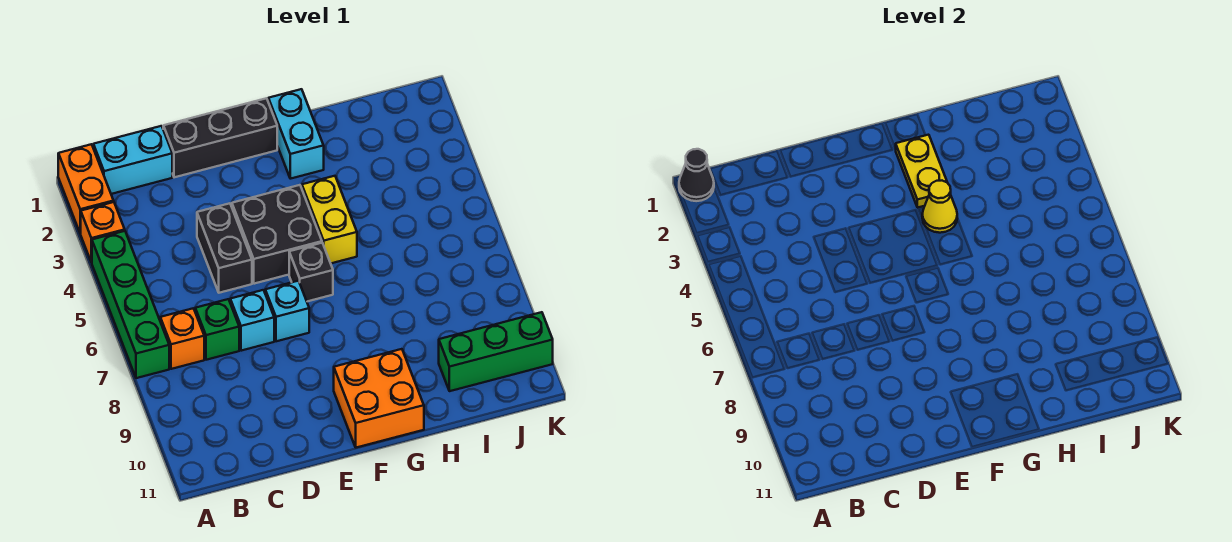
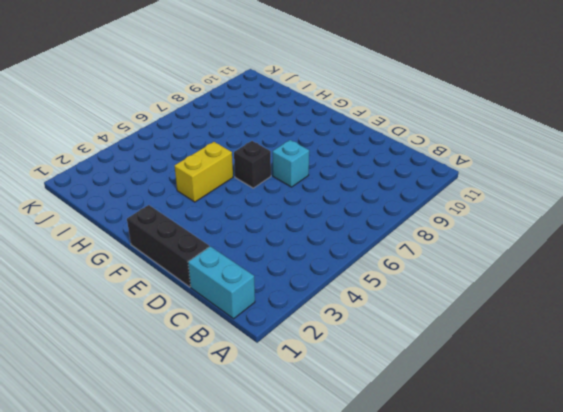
none -> orange brick A1:A2 level 1
none -> orange brick A3 level 1
none -> green brick A4:A7 level 1

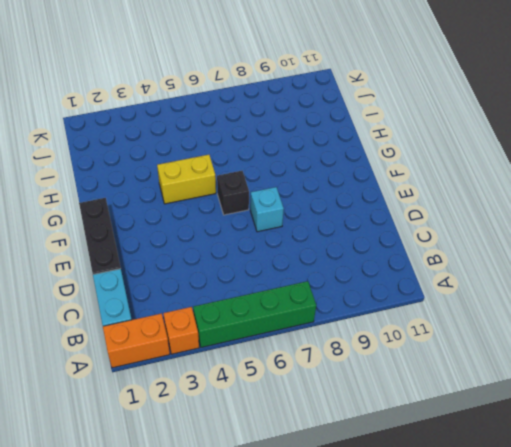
none -> orange brick B7 level 1
none -> green brick C7 level 1
none -> black brick D4:D5 level 1

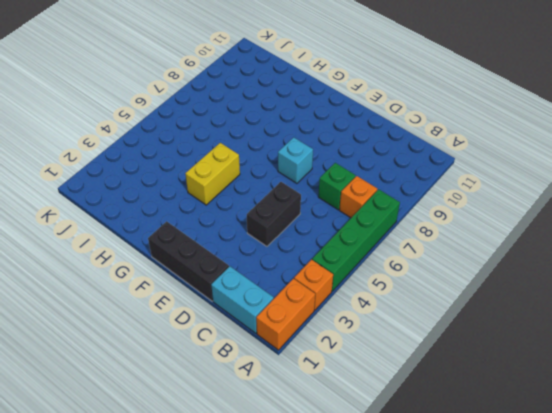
none -> cyan brick D7 level 1
none -> black brick E4:F5 level 1
none -> black brick F6 level 1

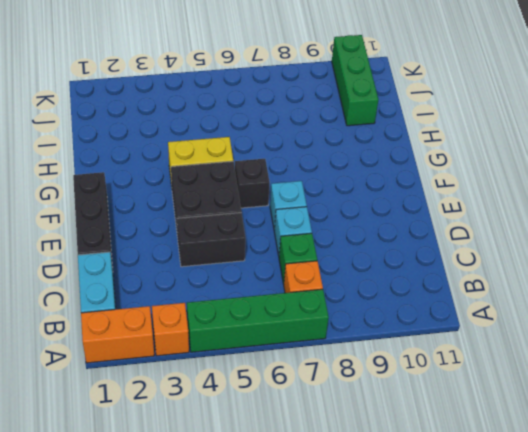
none -> orange brick F10:G11 level 1
none -> cyan brick G1:G2 level 1
none -> black cone A1 level 2

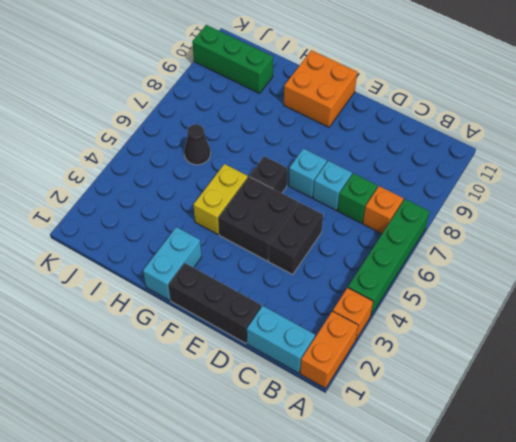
black cone I6 level 1 -> black cone A1 level 2
none -> yellow plate G2:G3 level 2
none -> yellow cone G4 level 2

